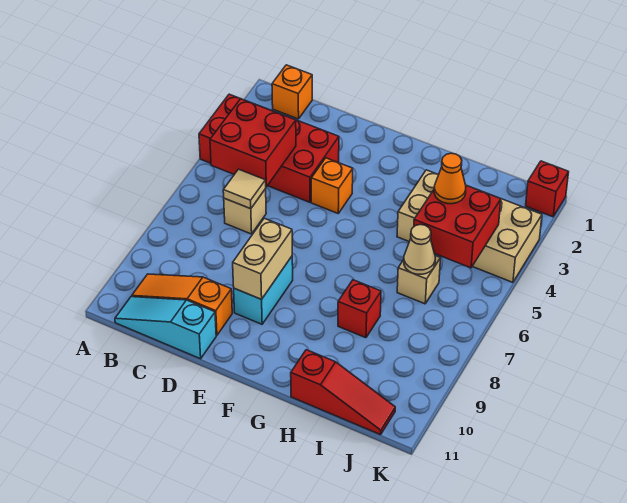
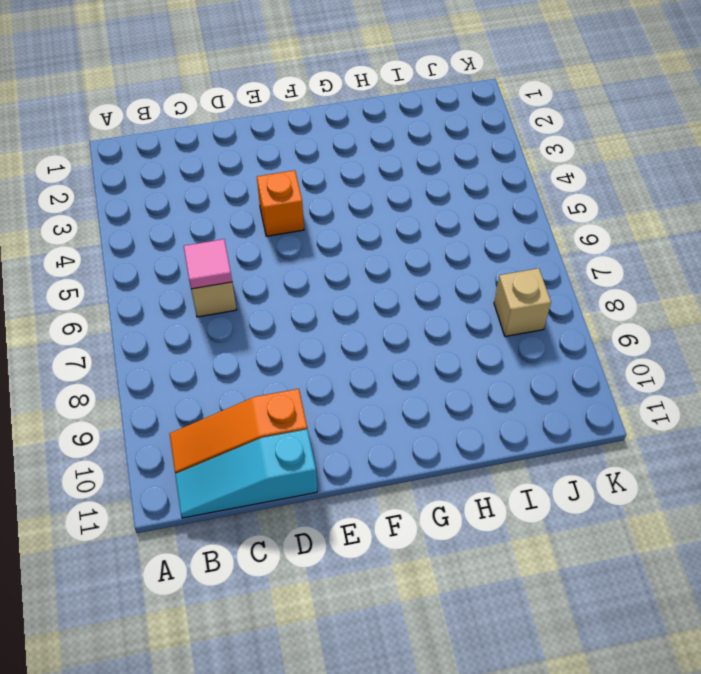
pink tile C6 level 2 -> tan tile C6 level 2
tan brick J8 level 1 -> tan brick I6 level 1
none -> red brick A3:D4 level 1
none -> orange brick B1 level 1
none -> cyan brick E8:E9 level 1

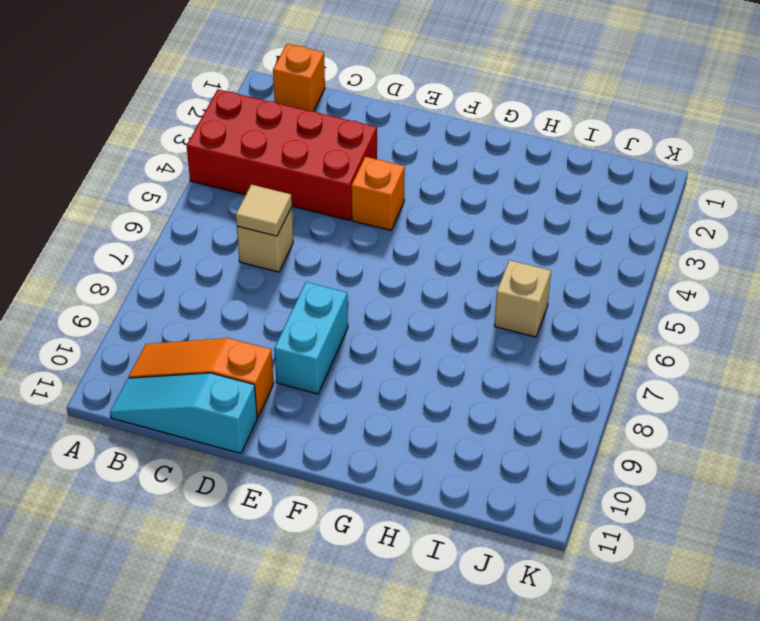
none -> tan brick H3:K4 level 1
none -> red brick H8 level 1
none -> red slope H11:J11 level 1 top H

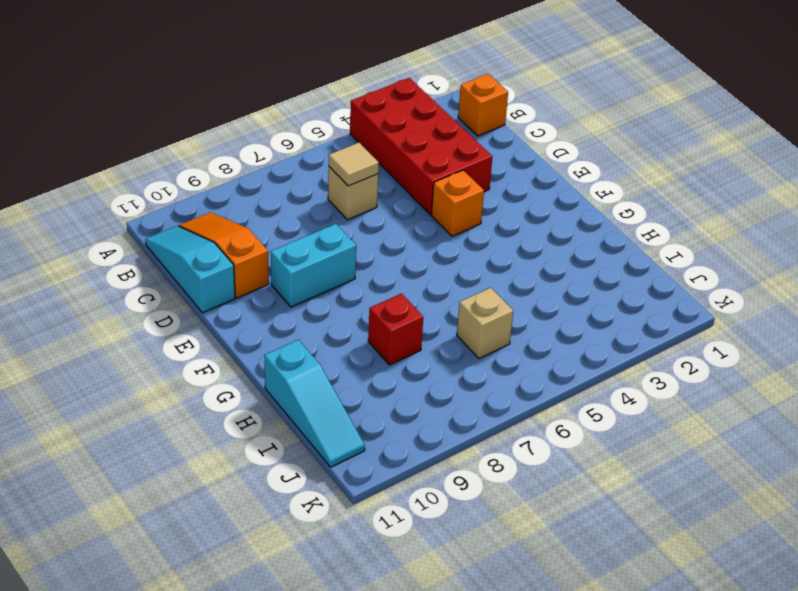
cyan slope H11:J11 level 1 top H -> red slope H11:J11 level 1 top H
none -> tan brick H3:K4 level 1
none -> red brick K1 level 1
none -> red brick B4:C5 level 2

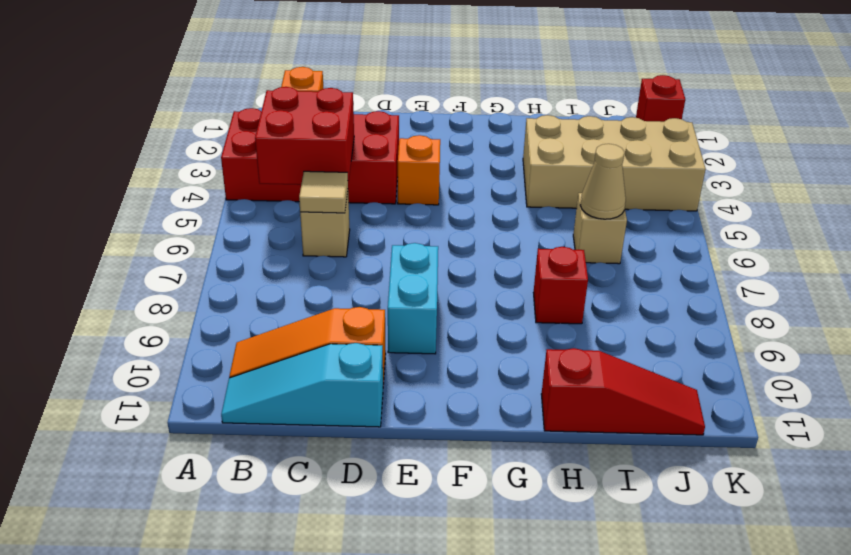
none -> tan brick E8:E9 level 2
none -> red brick I4:J5 level 2
none -> orange cone I4 level 3

